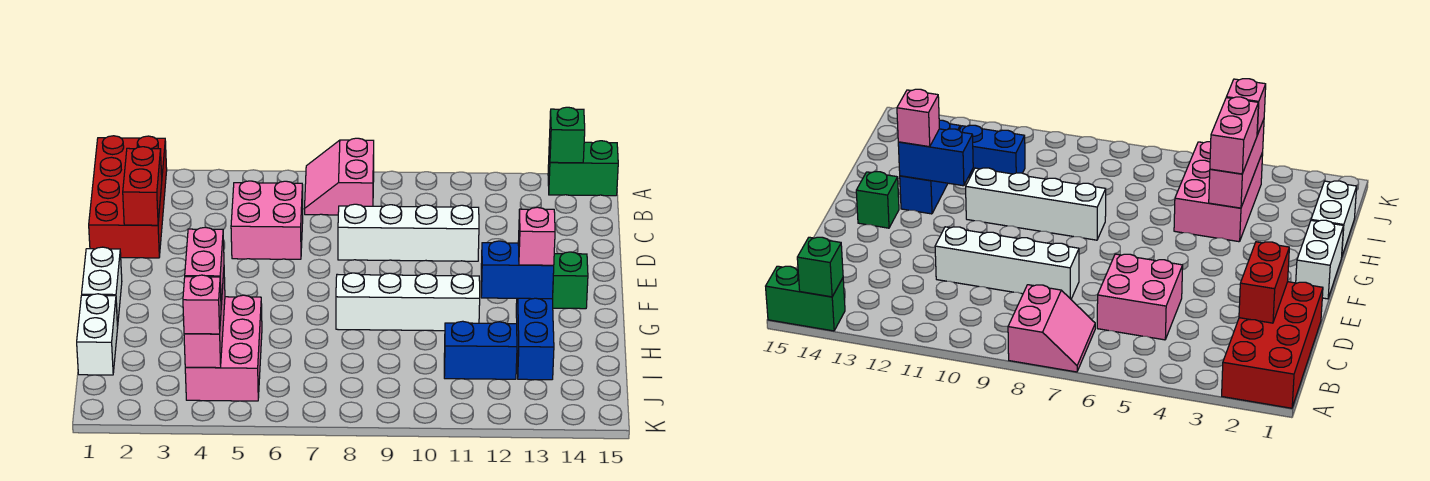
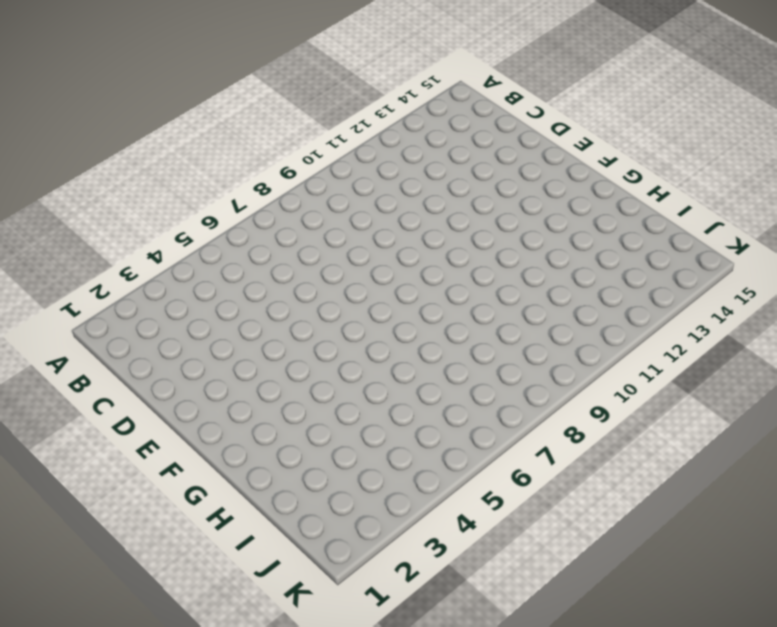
none -> red brick A1:D2 level 1
none -> pink slope A7:B8 level 1 top 8
none -> green brick A14:A15 level 1

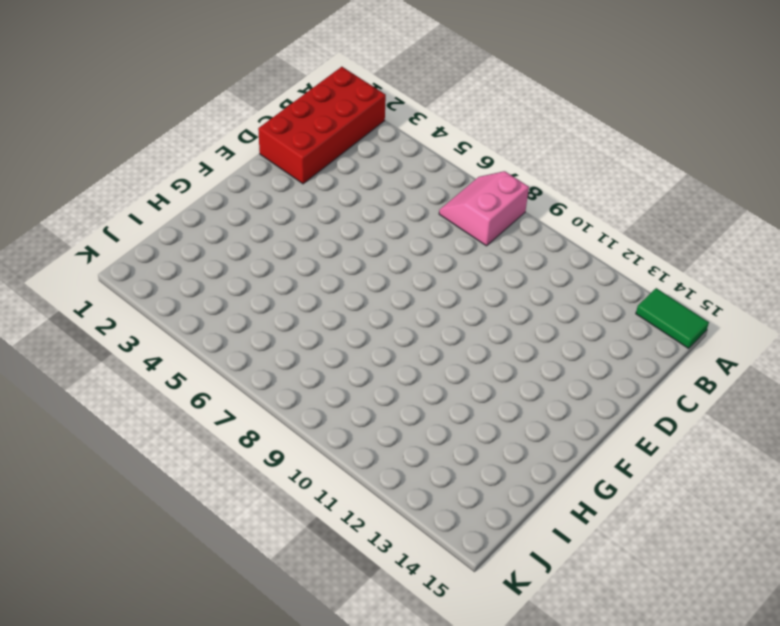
green tile A14:A15 level 1 -> green brick A14:A15 level 1
none -> pink brick C5:D6 level 1
none -> white brick D8:D11 level 1
none -> white brick F1:G1 level 1

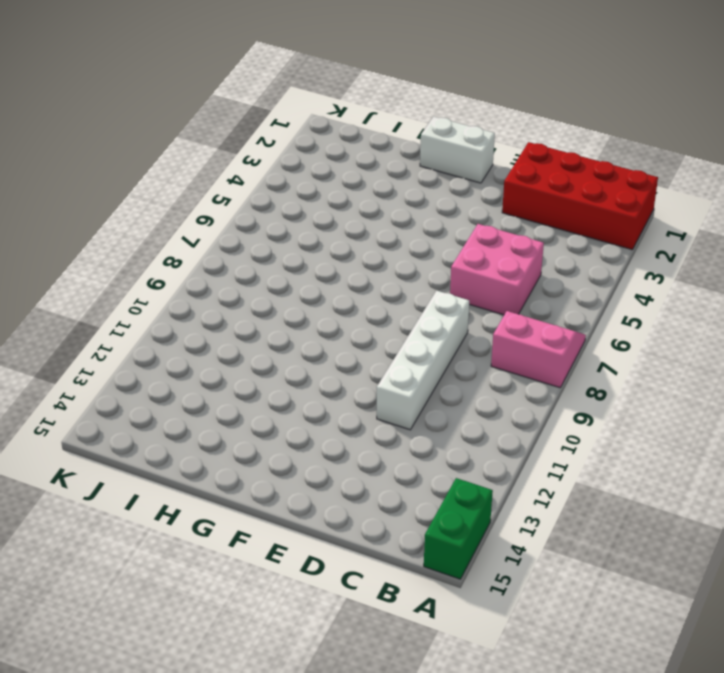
none -> green brick F14 level 1
none -> white brick G8:G11 level 1
none -> blue brick G13:I13 level 1

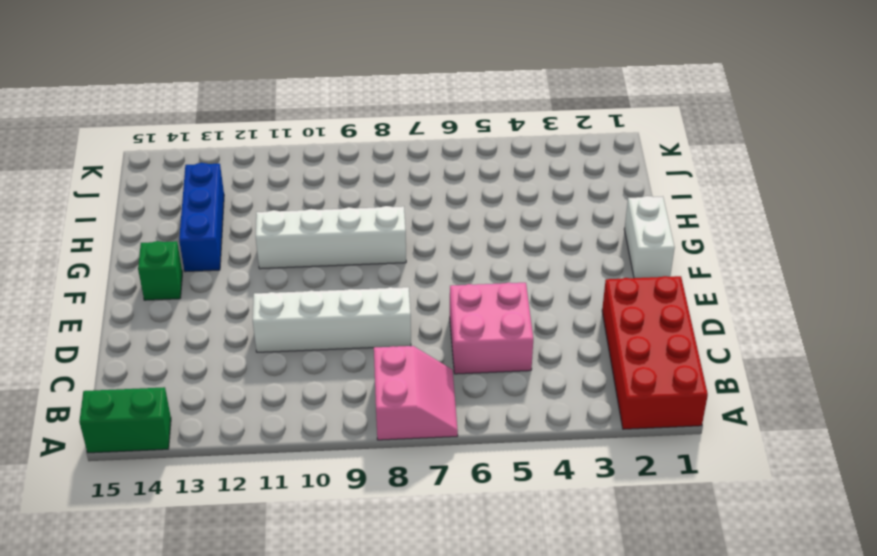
none -> white brick H1:I1 level 1
none -> pink brick H4:J5 level 1
none -> blue brick I11:I12 level 1

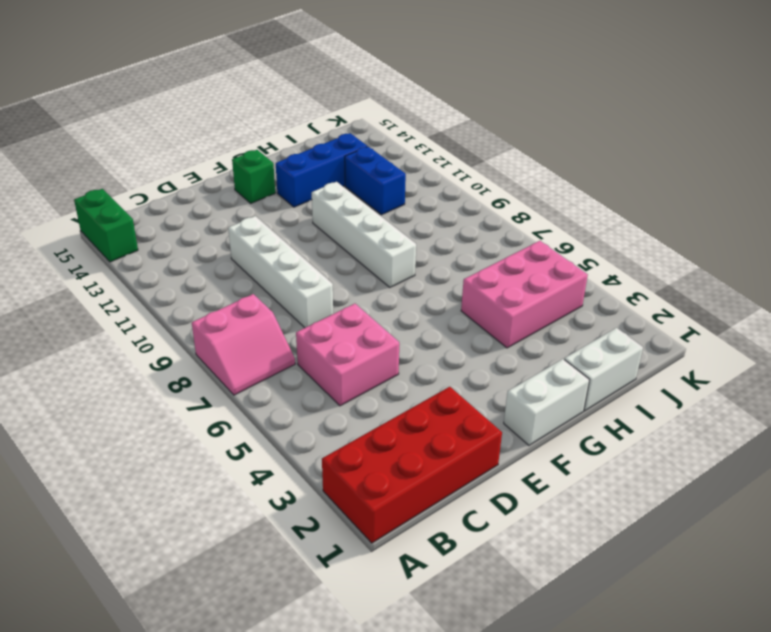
none -> green brick A14 level 2
none -> red brick C2:D2 level 2
none -> blue brick G12:G13 level 2

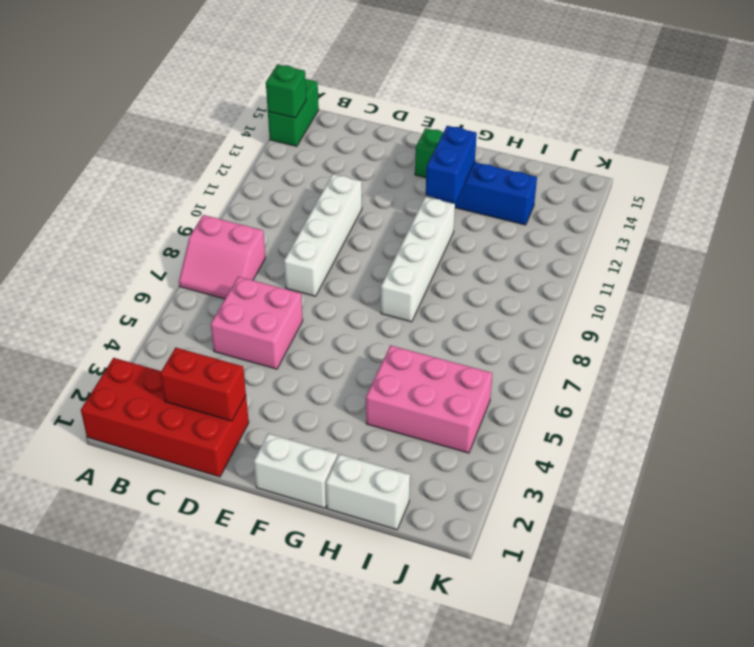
none -> blue brick I11:I12 level 1
none -> pink brick H4:J4 level 2
none -> pink brick G13 level 3

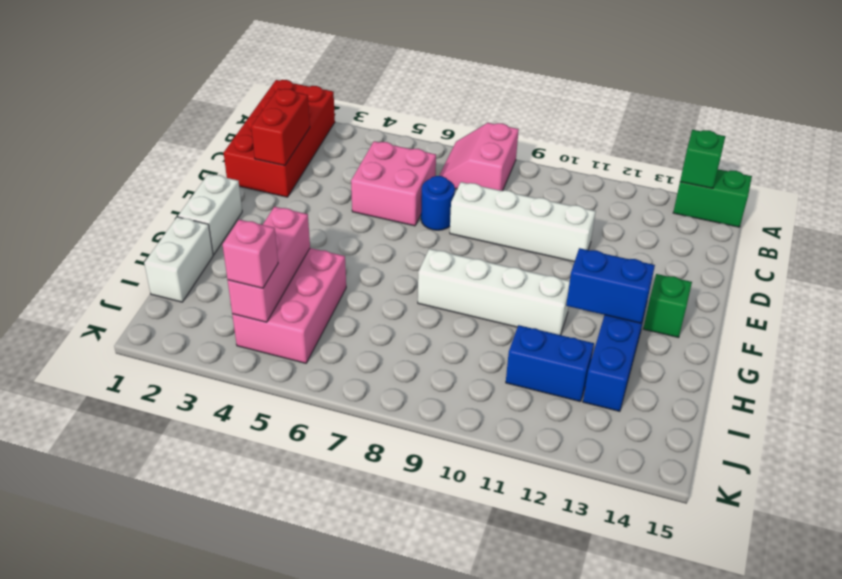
blue round brick D7 level 1 -> none
none -> pink brick G13 level 3
none -> pink brick H4:I4 level 3

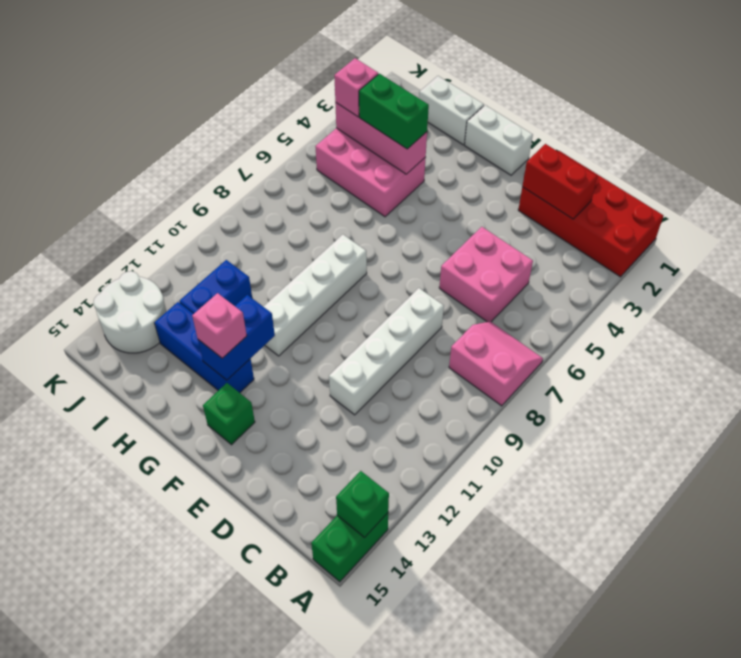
green brick H4:I4 level 3 -> pink brick H4:I4 level 3
white round brick J13:K14 level 1 -> none

